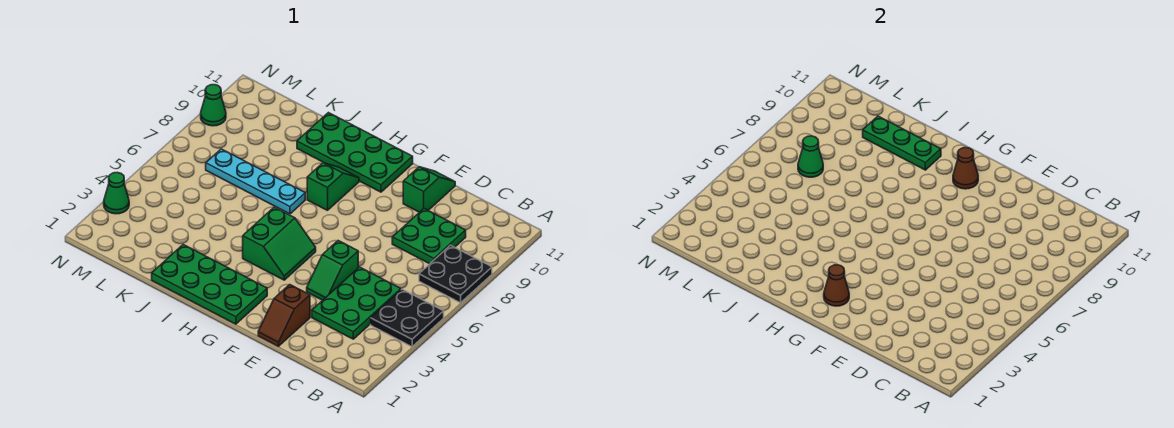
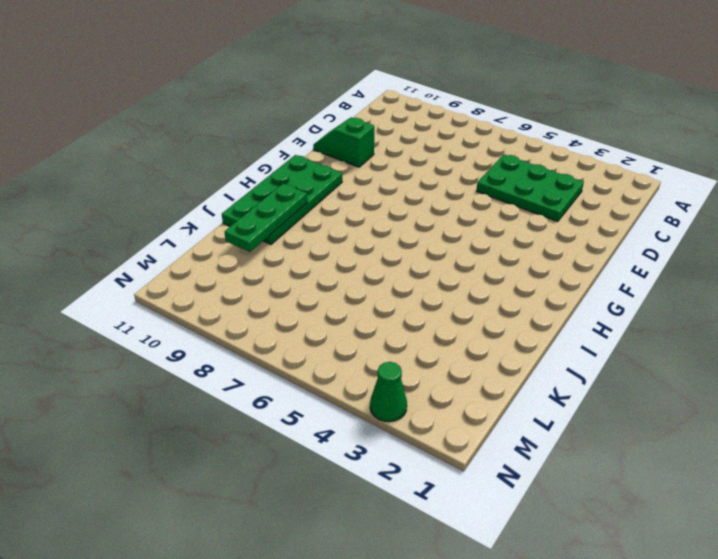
none -> black plate A4:B5 level 1
none -> black plate A7:B8 level 1
none -> green plate C8:D9 level 1

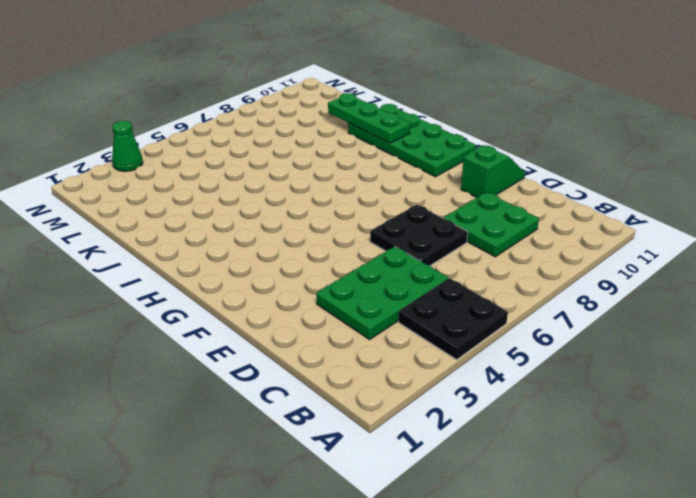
black plate D6:E7 level 1 -> black plate A7:B8 level 1
none -> brown slope E1:E2 level 1 top 2
none -> green slope E4:E5 level 1 top 5
none -> green plate G1:J2 level 1

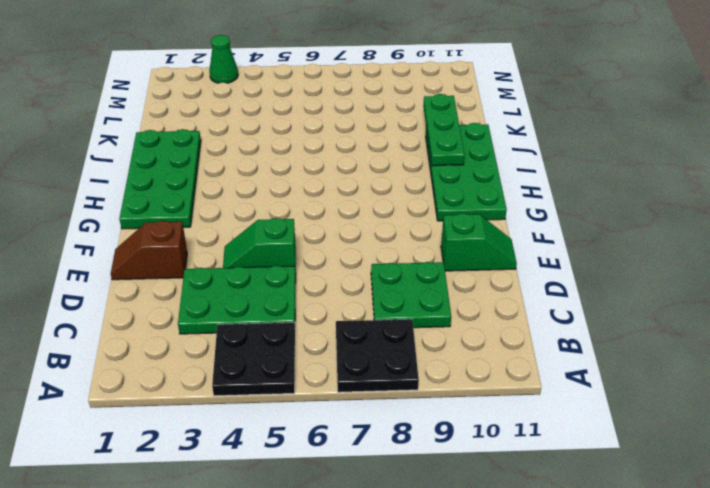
none -> green slope G4:H5 level 1 top H
none -> green slope H8:H9 level 1 top 8
none -> cyan plate I7:L7 level 1

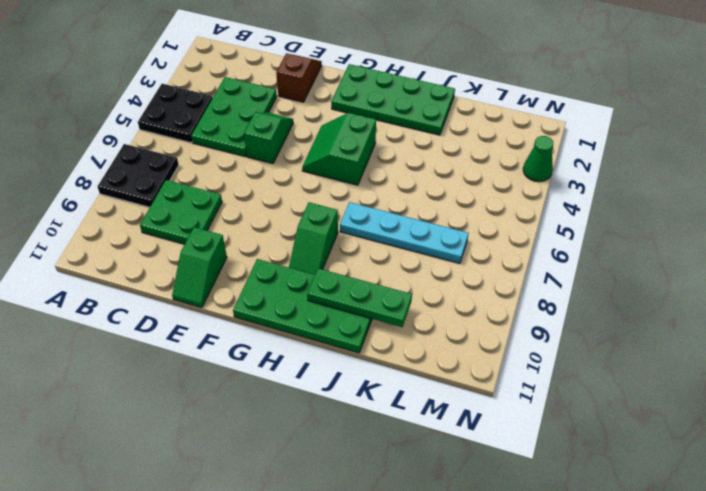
none -> green cone N9 level 1
none -> brown cone G2 level 2
none -> brown cone G10 level 2

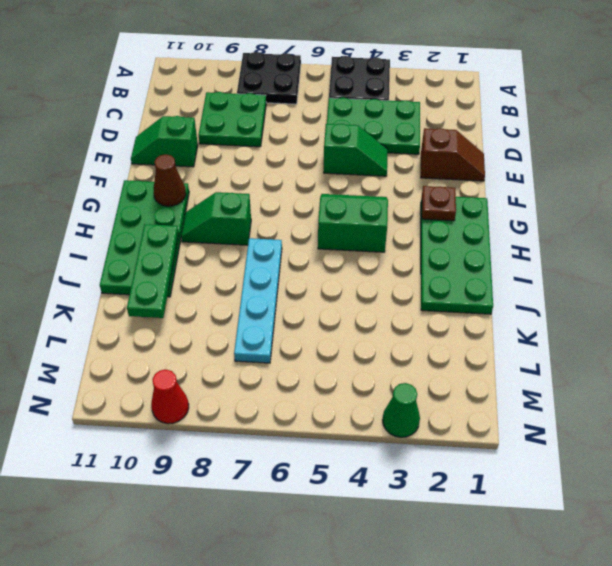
brown plate G2 level 2 -> brown cone G2 level 2
red cone N9 level 1 -> green cone N9 level 1
none -> green cone L7 level 2

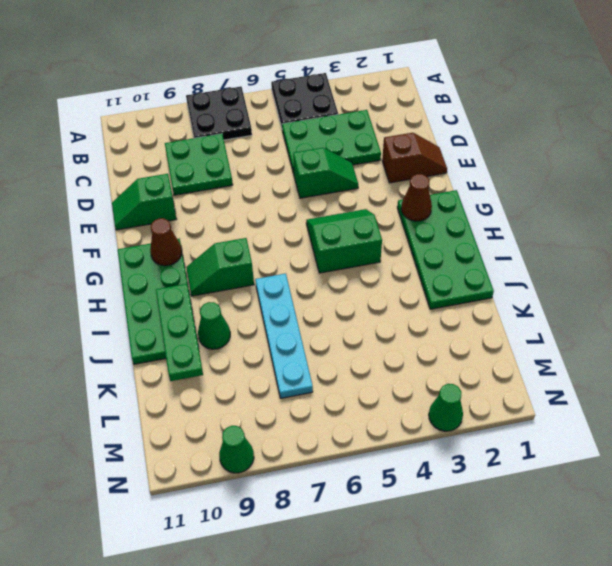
green cone J9 level 1 -> green cone L7 level 2

